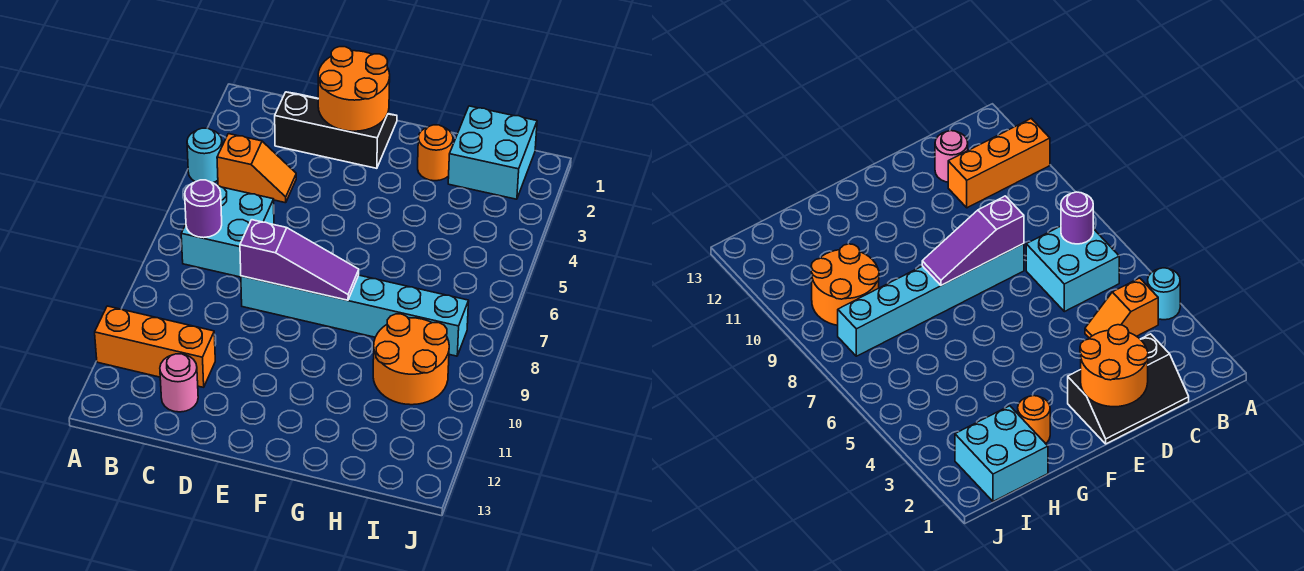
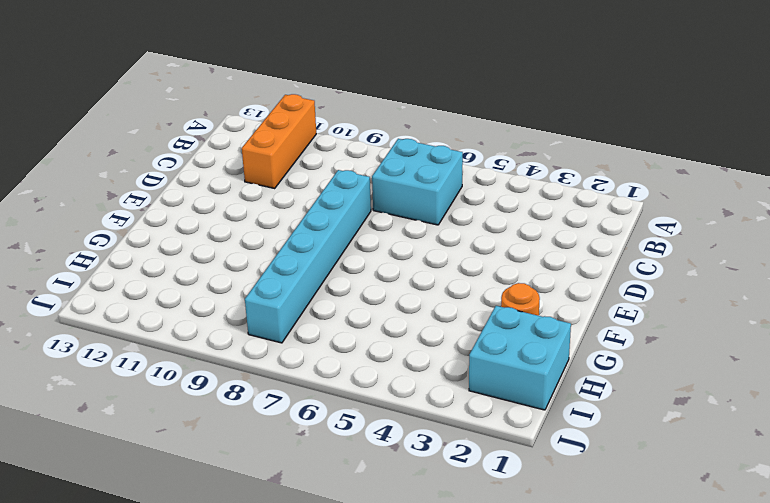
none -> cyan round brick A4 level 1
none -> orange slope B4:C4 level 1 top B
none -> black slope C1:E2 level 1 top 2

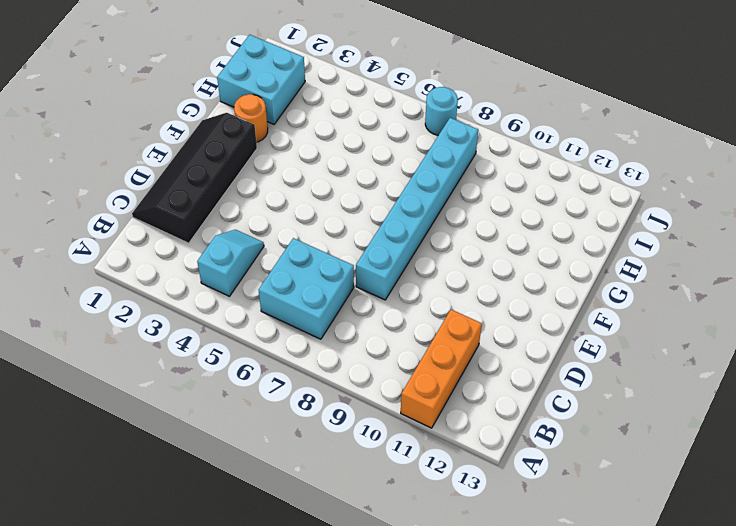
cyan slope B4:C4 level 1 top B -> orange slope B4:C4 level 1 top B
black slope C1:F2 level 1 top 2 -> black slope C1:E2 level 1 top 2
cyan round brick J7 level 1 -> cyan round brick A4 level 1
none -> pink round brick C12 level 1
none -> orange round brick H9:I10 level 1
none -> purple round brick B7 level 2

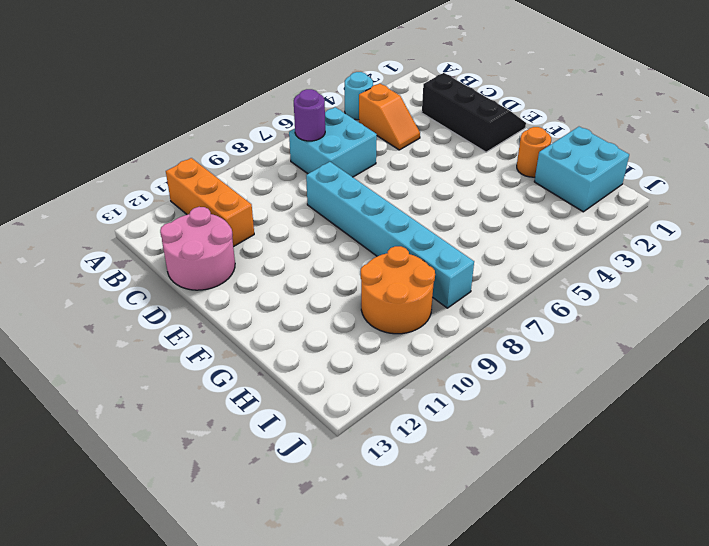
pink round brick C12:D13 level 1 -> pink round brick C12 level 1
none -> orange round brick D1:E2 level 2
none -> purple slope D8:F8 level 2 top D

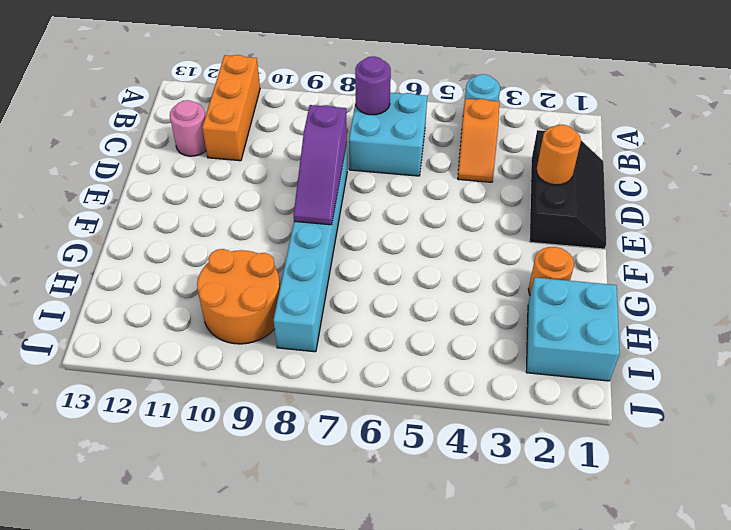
orange round brick D2 level 2 -> orange round brick D1:E2 level 2

